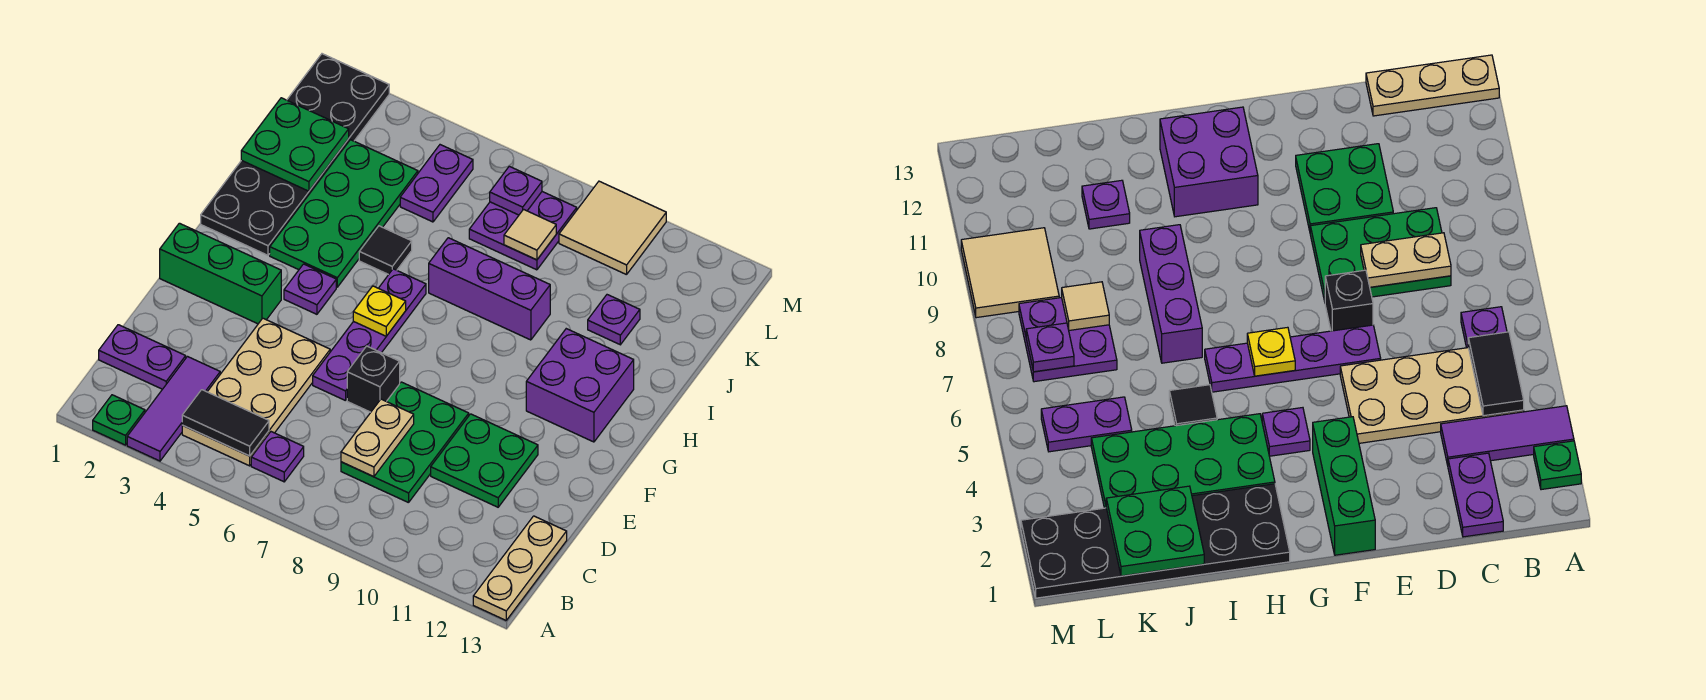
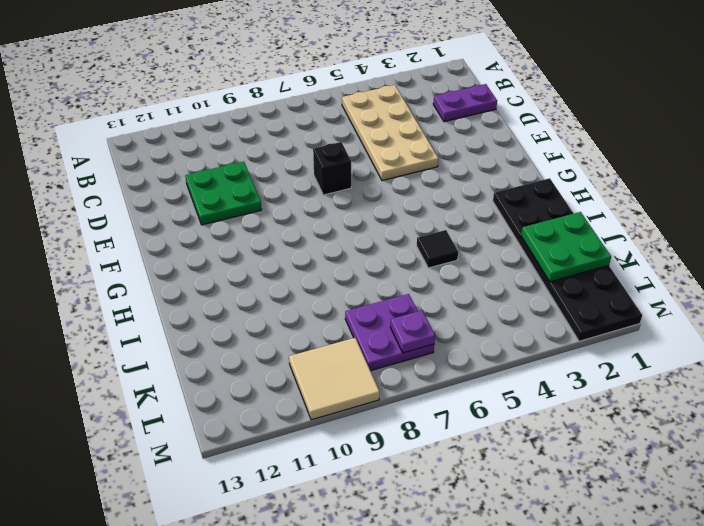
none -> green plate A2 level 1
none -> purple tile A3:C3 level 1
none -> tan plate A13:C13 level 1

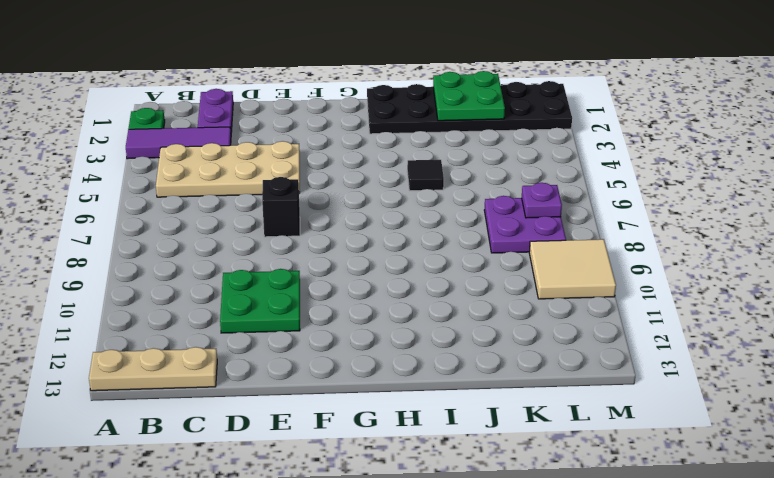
none -> purple plate B6 level 1
none -> green plate C8:E9 level 1
none -> purple plate E6:H6 level 1

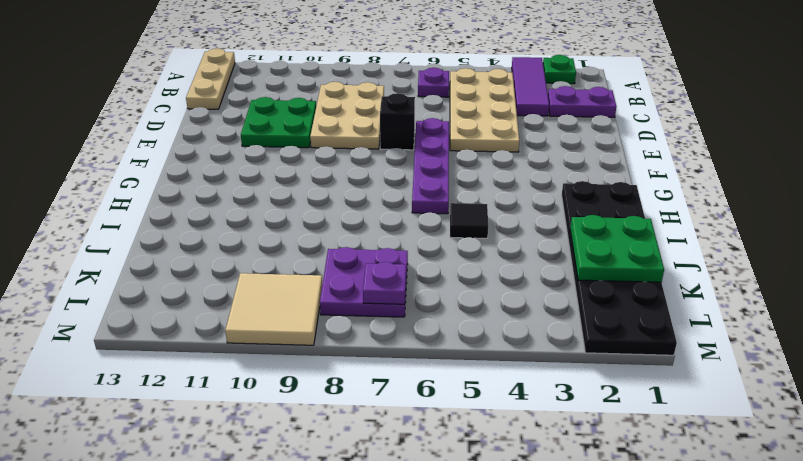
tan plate C8:E9 level 1 -> green plate C8:E9 level 1
none -> green brick F1:F3 level 1
none -> purple plate G4 level 1
none -> purple brick G11:H12 level 1

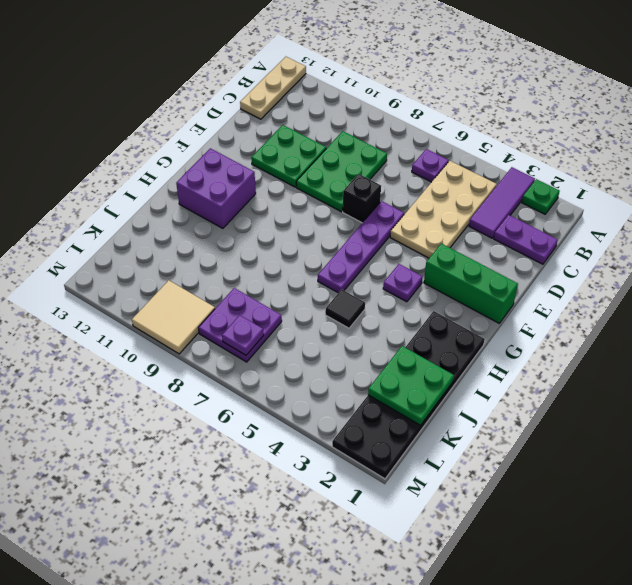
none -> green plate H3:K4 level 1
none -> purple brick I7:I9 level 1
none -> purple plate J11 level 1

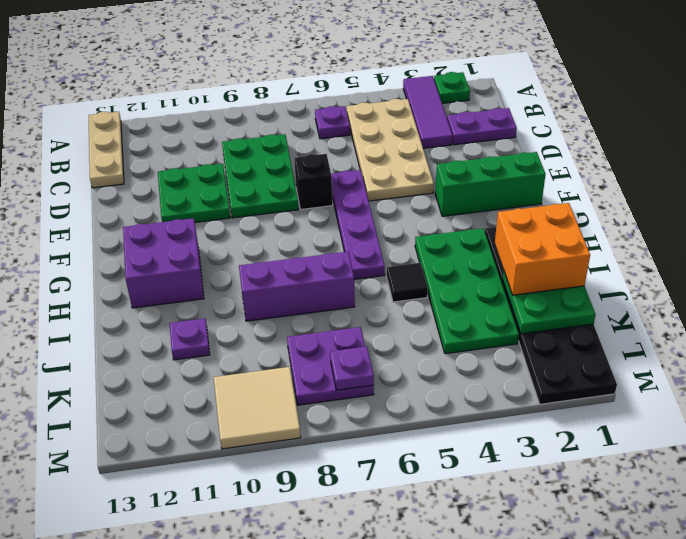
orange brick I1:J2 level 3 -> none
none -> purple plate G4 level 1
none -> purple plate K5:L5 level 1
none -> black tile B4:B5 level 2

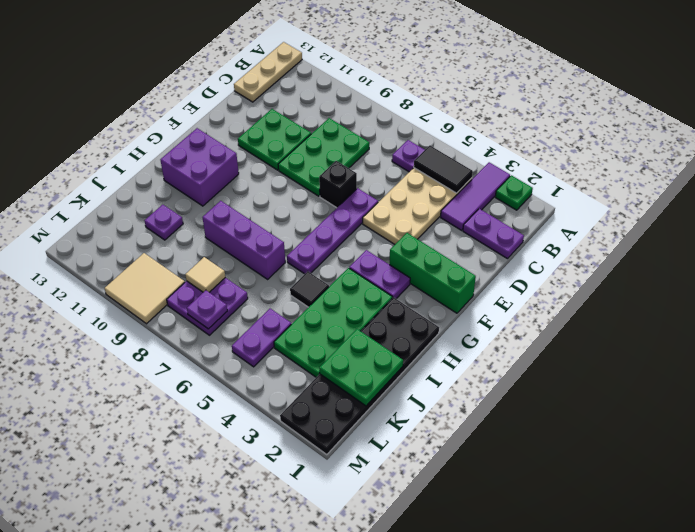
purple plate G3:G4 level 1 -> purple plate G4 level 1
none -> tan plate C8:D8 level 2
none -> yellow plate G6 level 2

